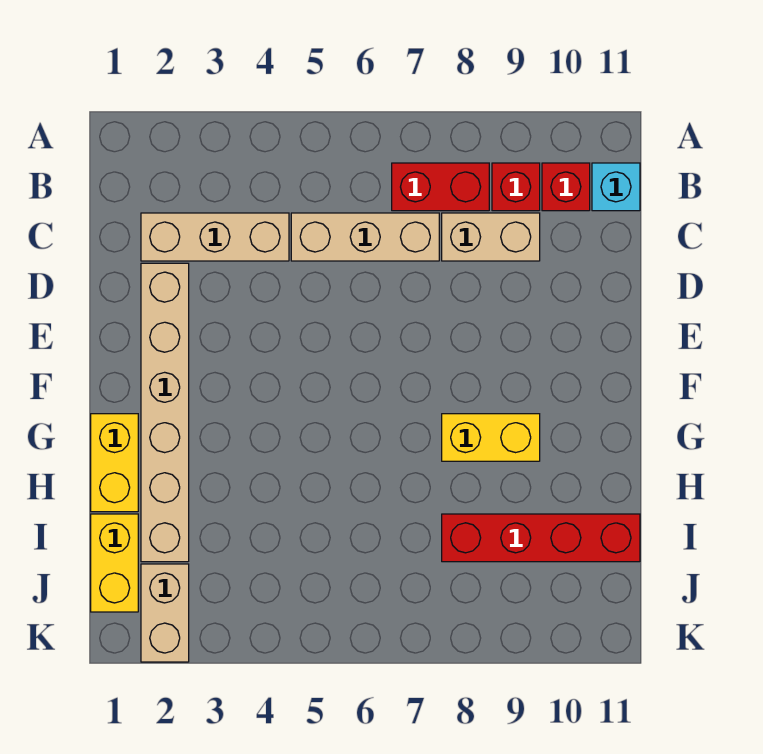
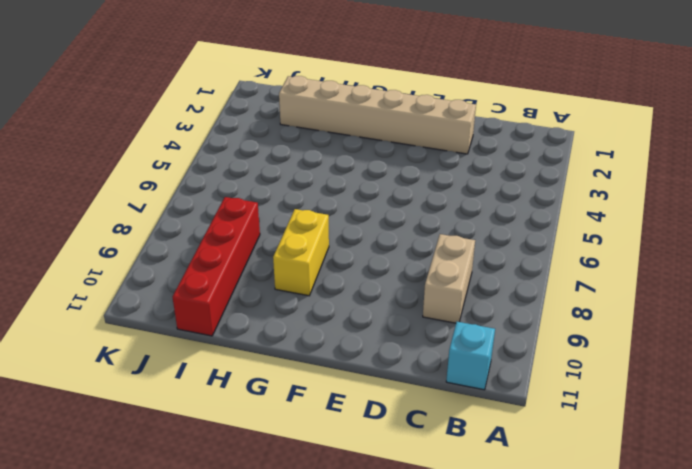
none -> red brick B7:B8 level 1
none -> red brick B9 level 1
none -> red brick B10 level 1

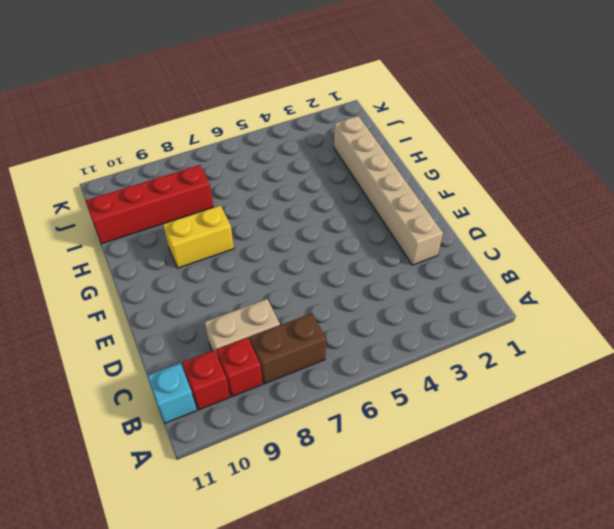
brown brick B7:B8 level 1 -> red brick B7:B8 level 1
none -> tan brick C2:C4 level 1
none -> tan brick C5:C7 level 1
none -> yellow brick G1:H1 level 1

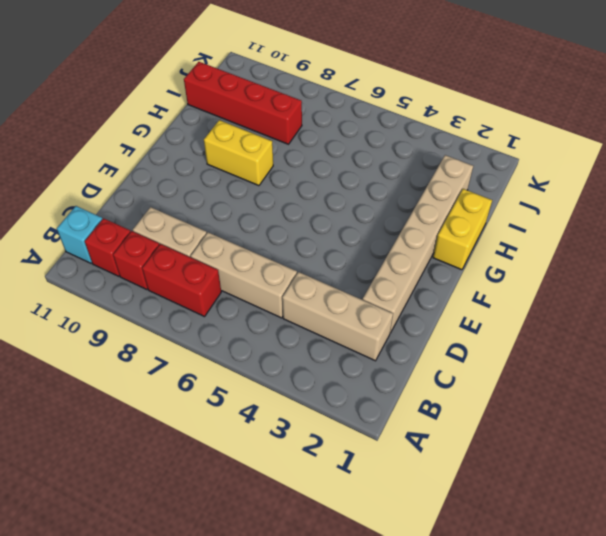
none -> yellow brick I1:J1 level 1
none -> tan brick J2:K2 level 1

